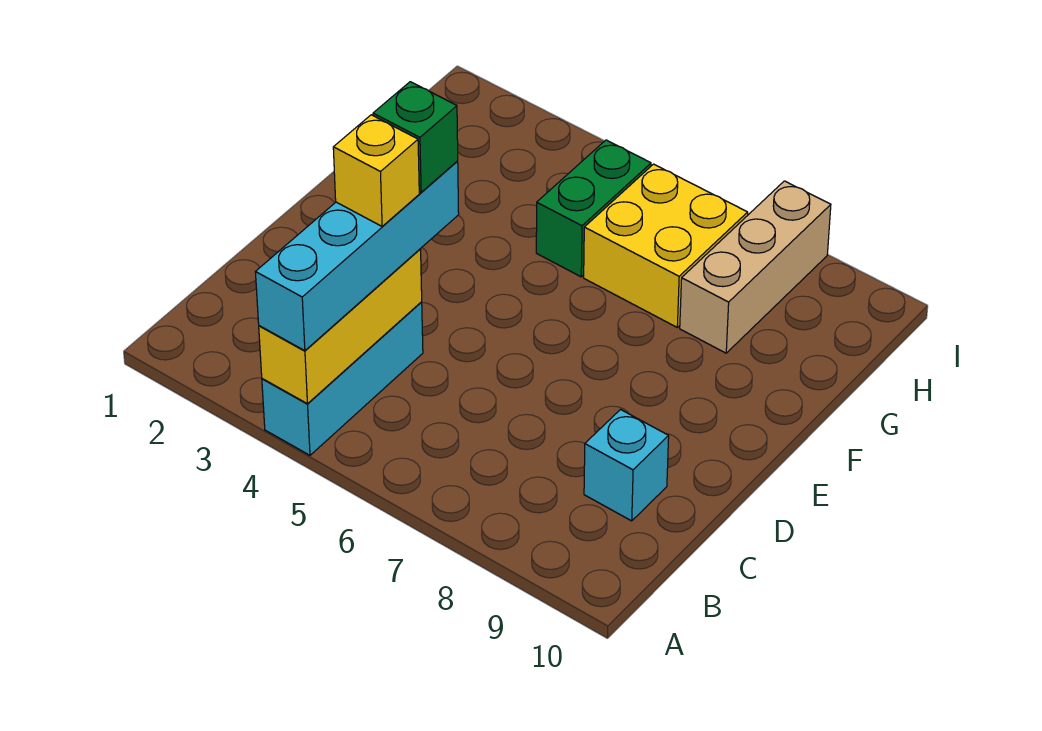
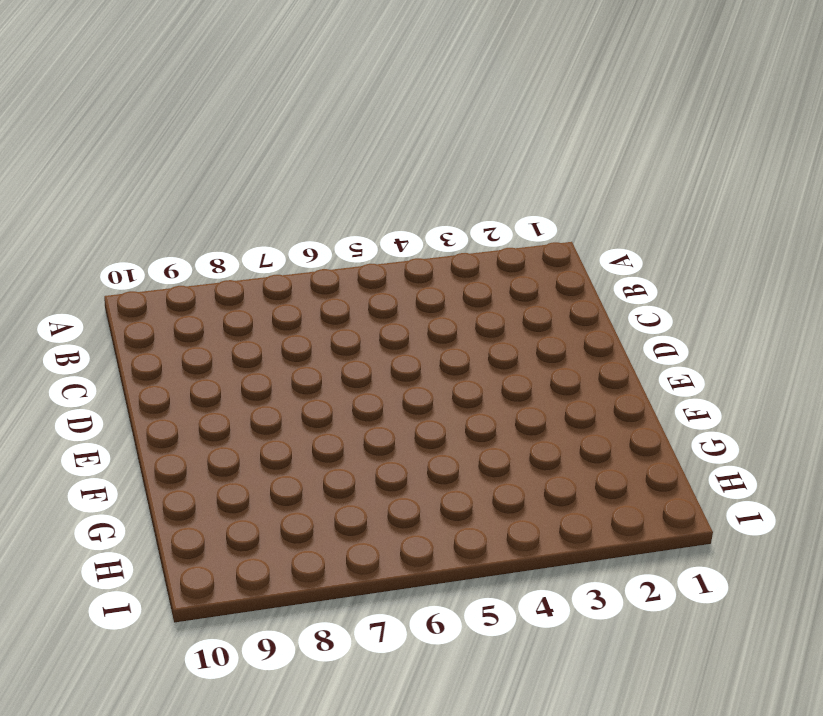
none -> cyan brick A4:C4 level 1
none -> cyan brick C9 level 1

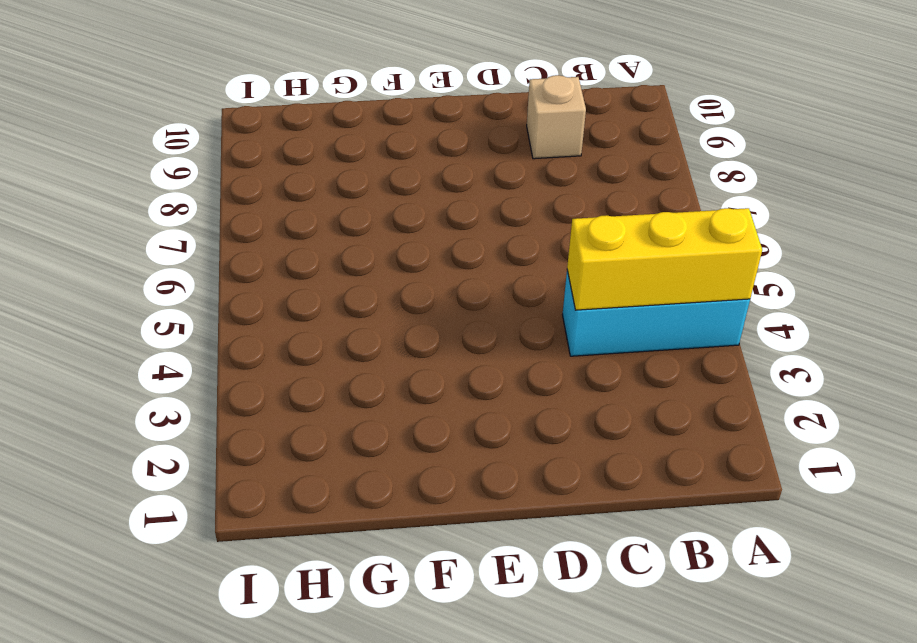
tan brick C9 level 1 -> cyan brick C9 level 1
none -> green brick G5:H5 level 1
none -> yellow brick G6:H7 level 1

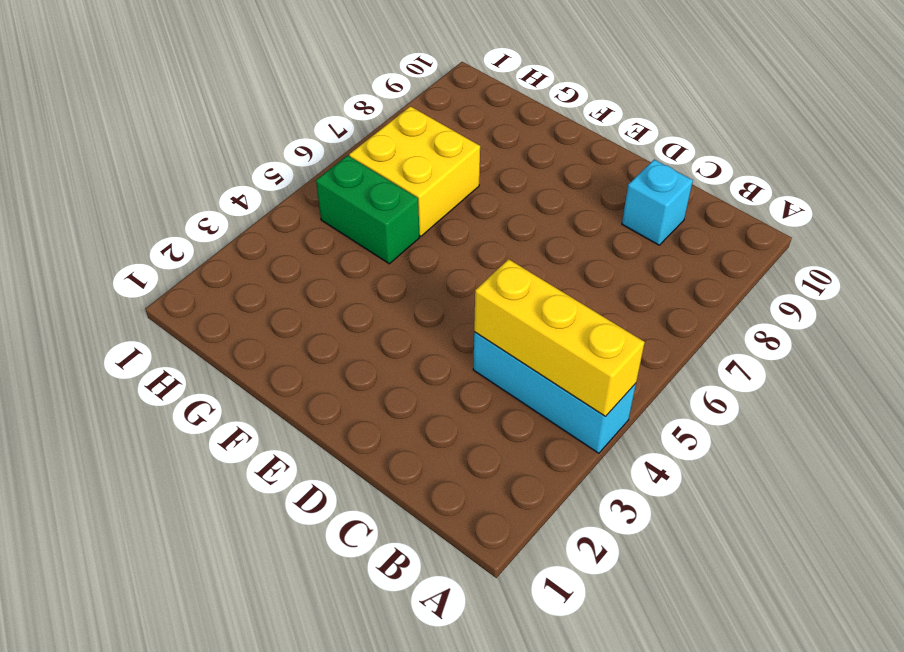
none -> tan brick G8:I8 level 1
none -> cyan brick A4:D4 level 3

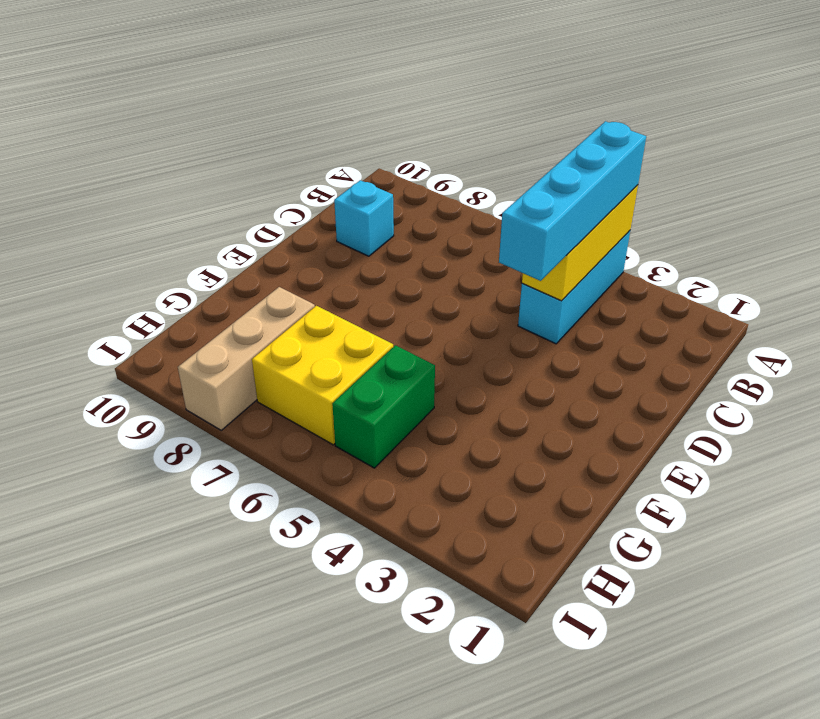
none -> yellow brick C4 level 4
none -> green brick D4 level 4

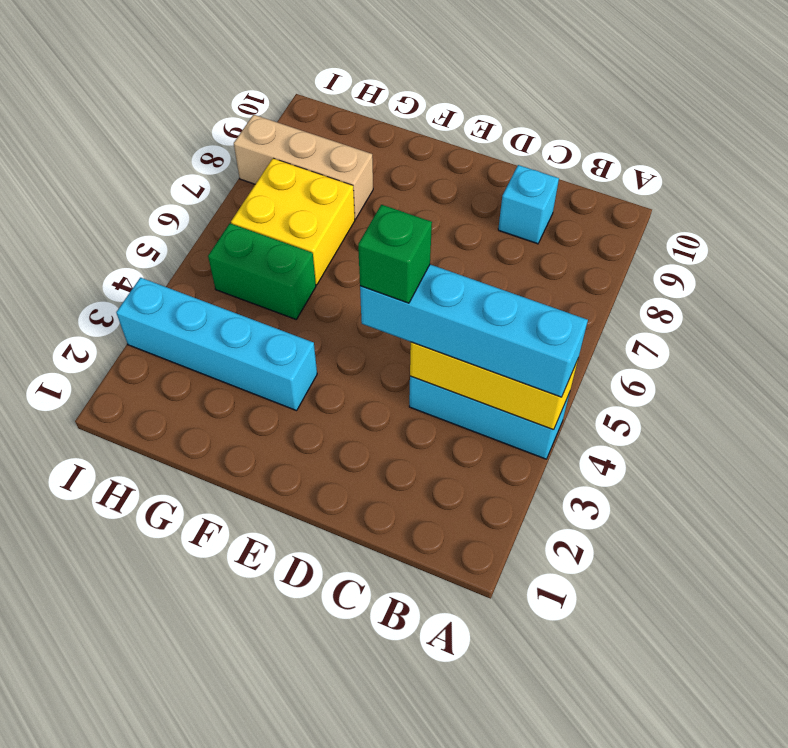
cyan brick F3:I3 level 1 -> none
none -> yellow brick C4 level 4

